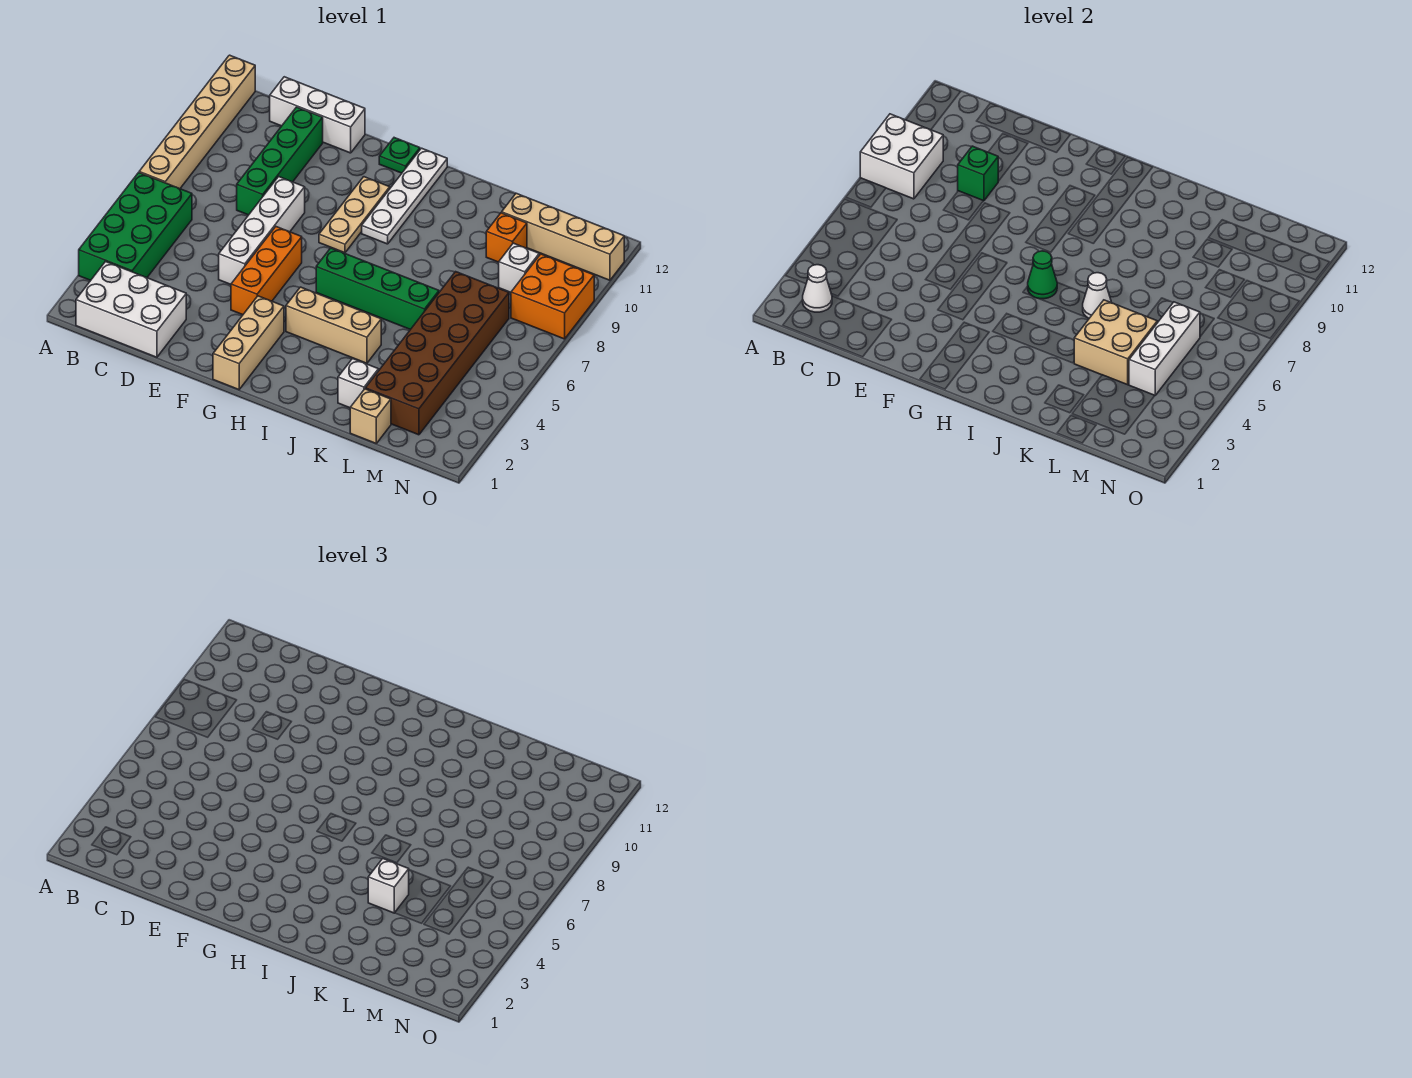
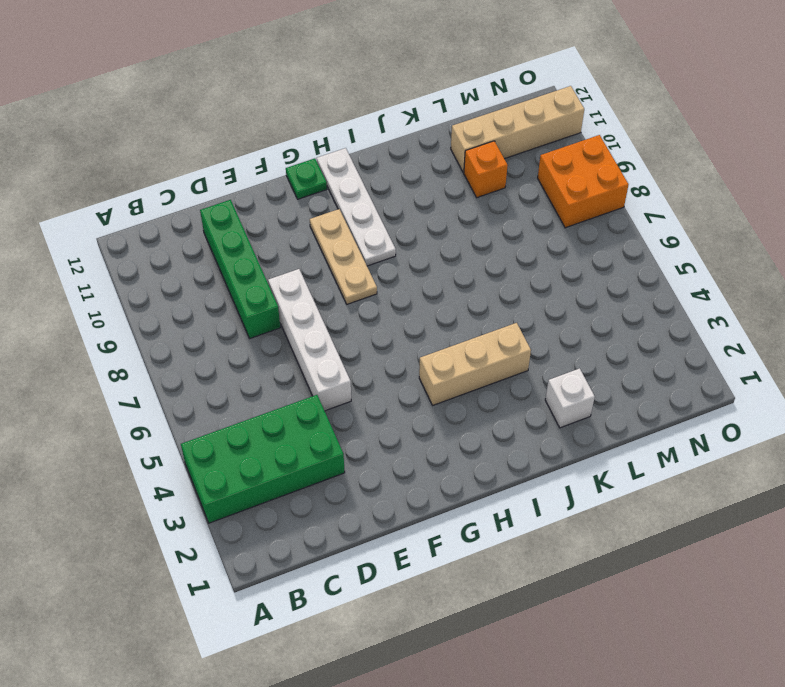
green brick A3:D4 level 1 -> green brick A3:B6 level 1
none -> tan brick A7:A12 level 1
none -> white brick B1:D2 level 1
none -> white brick C12:E12 level 1

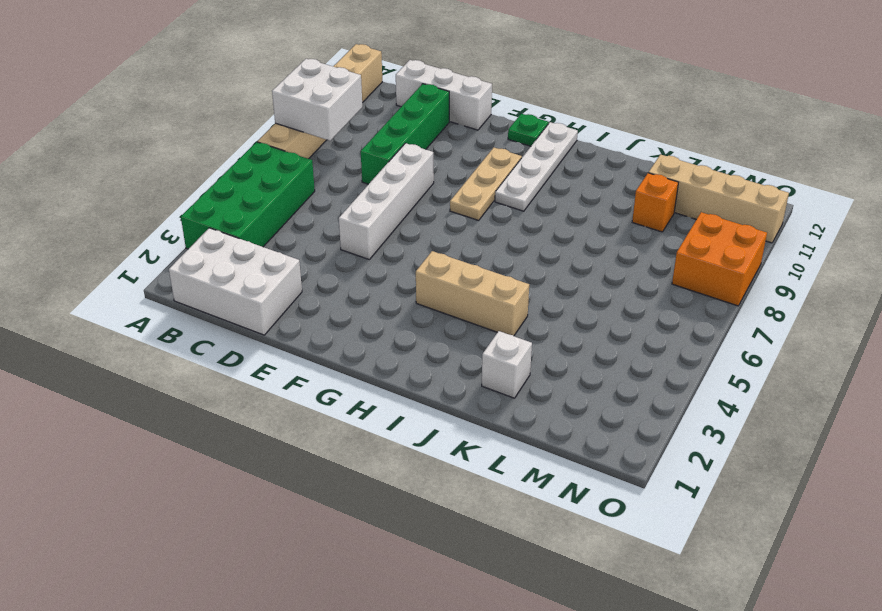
none -> orange brick F4:F6 level 1
none -> tan brick G1:G3 level 1
none -> green brick H6:K6 level 1

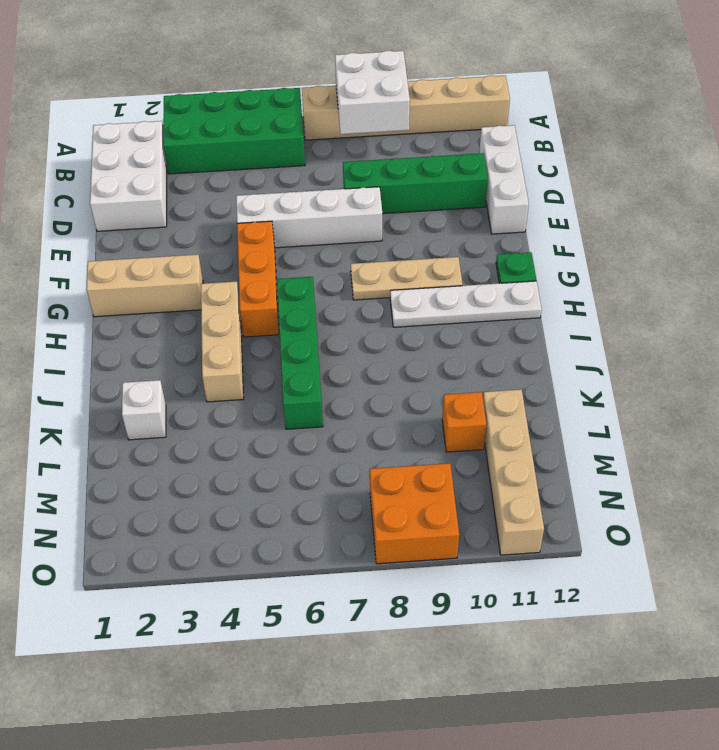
orange brick F5:H5 level 1 -> orange brick F4:F6 level 1
none -> tan brick L1 level 1
none -> brown brick L2:M7 level 1
none -> white brick M9 level 1

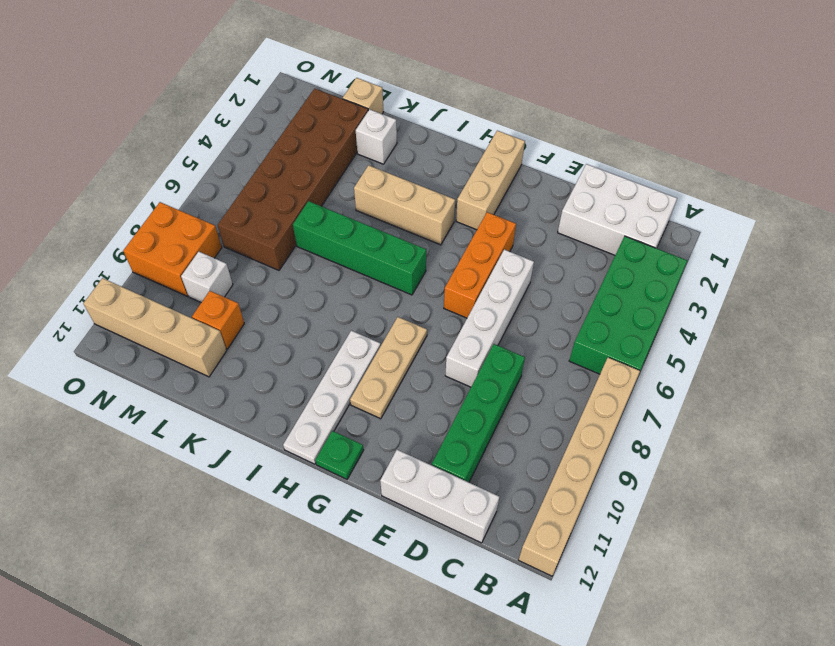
none -> white brick A8:B9 level 2
none -> white cone B2 level 2
none -> green brick D9 level 2

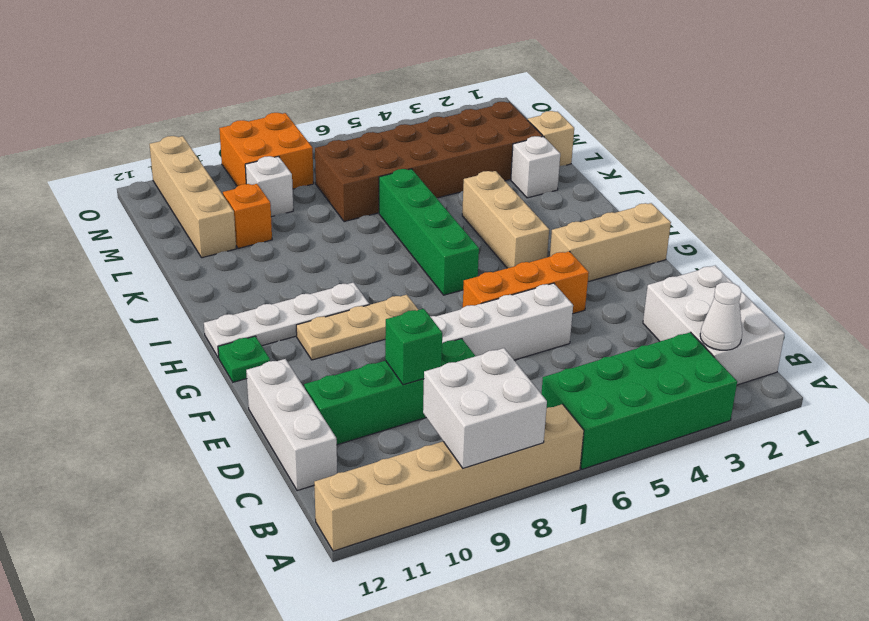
none -> green cone H6 level 2
none -> white cone J6 level 2
none -> tan brick K4:L5 level 2

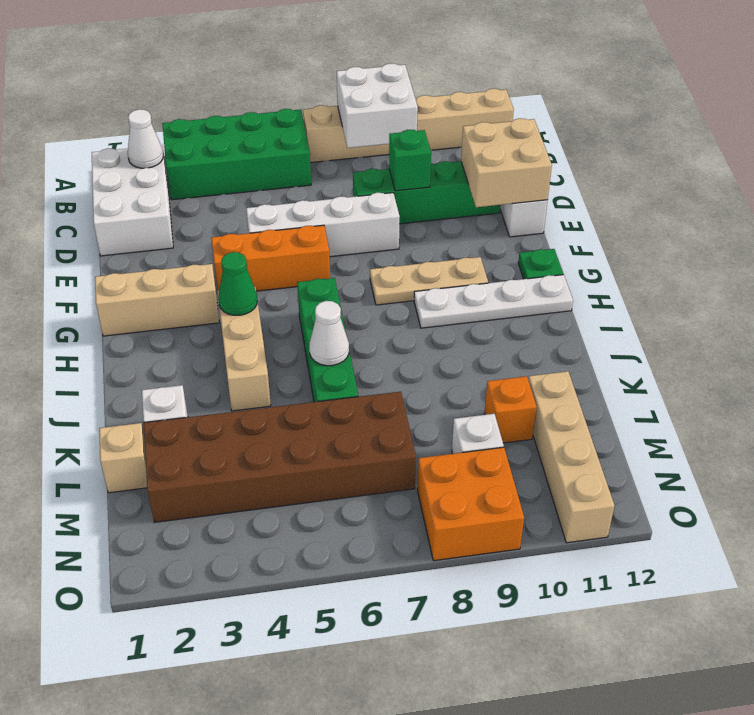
tan brick D11:E12 level 2 -> tan brick K4:L5 level 2
green cone H4 level 2 -> green cone H6 level 2
none -> white brick M4:M6 level 2
none -> white brick K4 level 3

